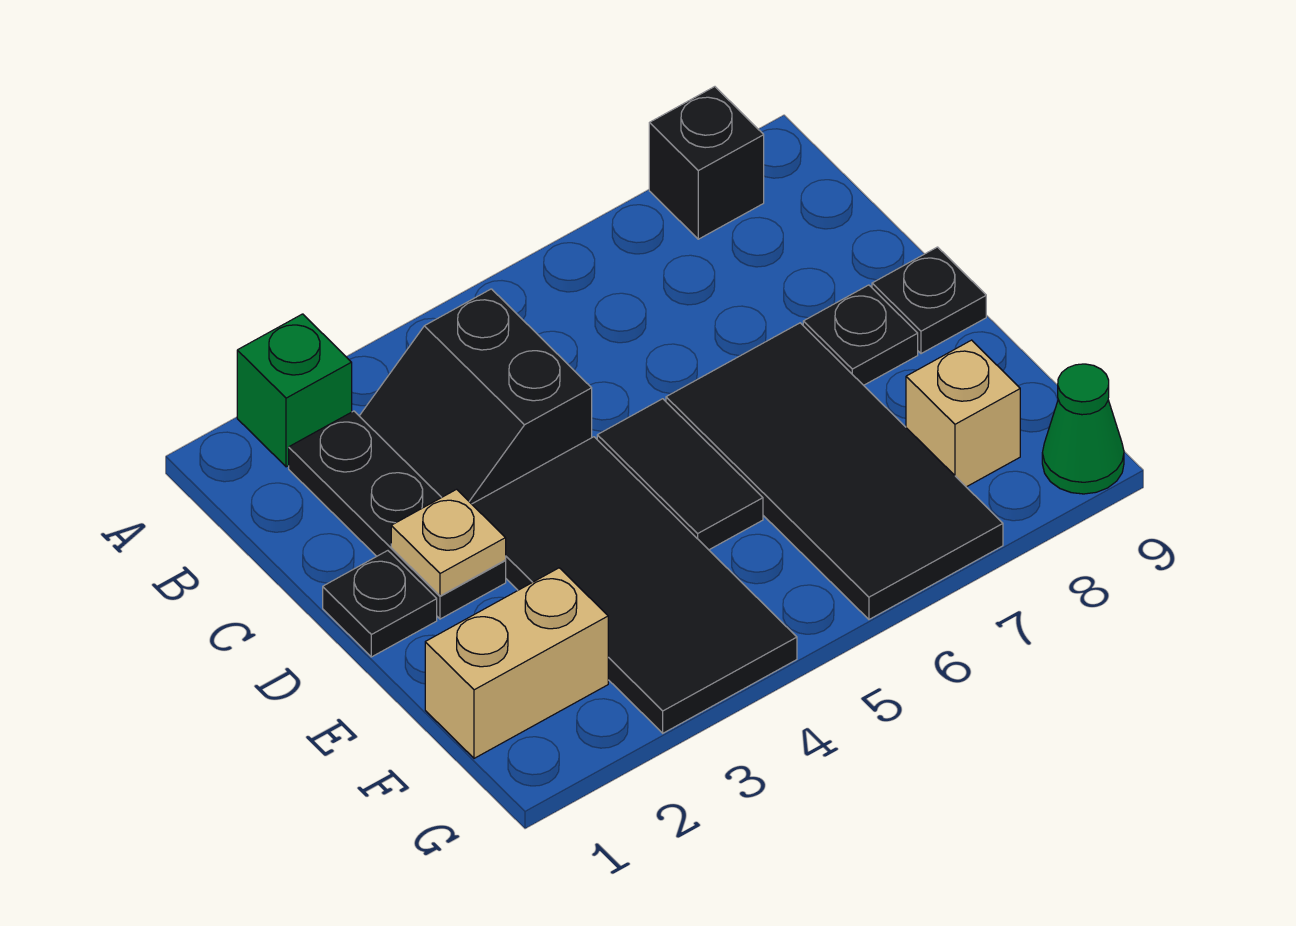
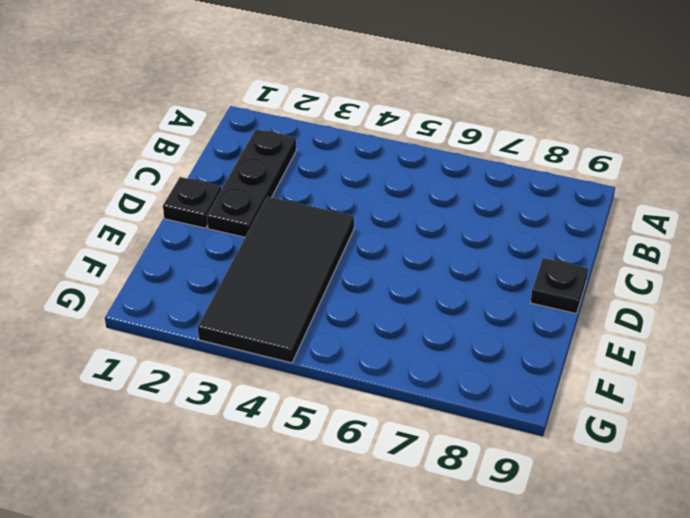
none -> green brick A2 level 1
none -> black brick A8 level 1
none -> black slope B3:C4 level 1 top 4

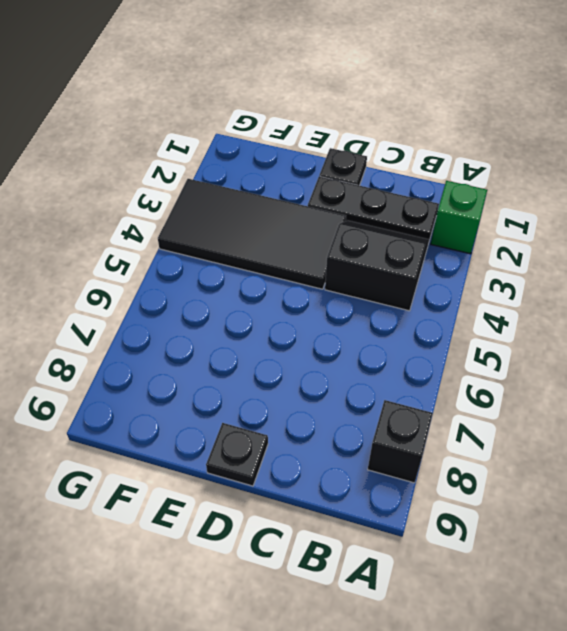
none -> black tile D5:E5 level 1
none -> black tile D6:G7 level 1
none -> black plate D8 level 1

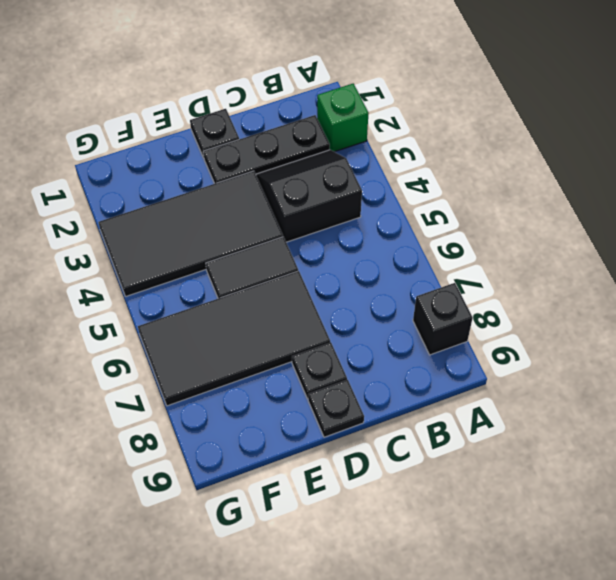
none -> tan brick F1:F2 level 1
none -> tan brick F8 level 1
none -> green cone G9 level 1

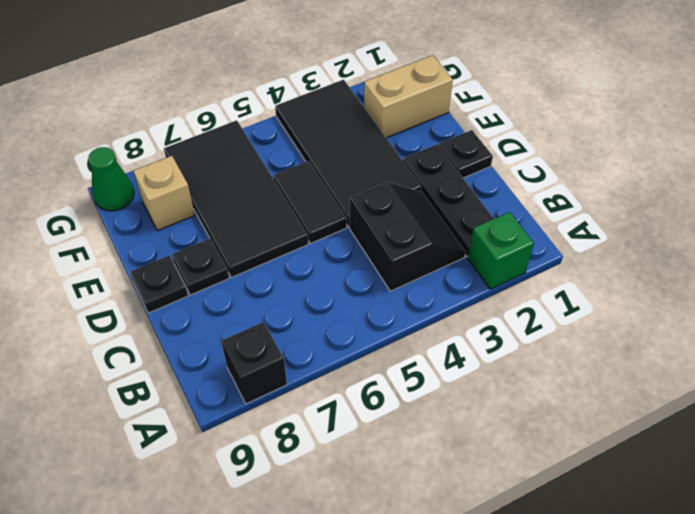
none -> tan plate D2 level 2

